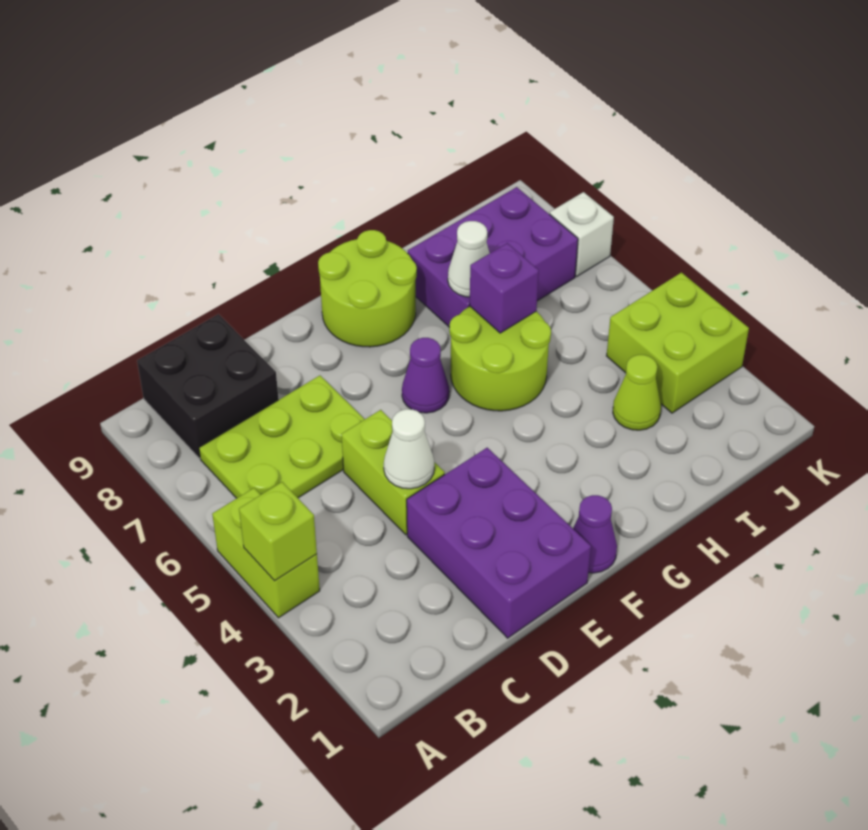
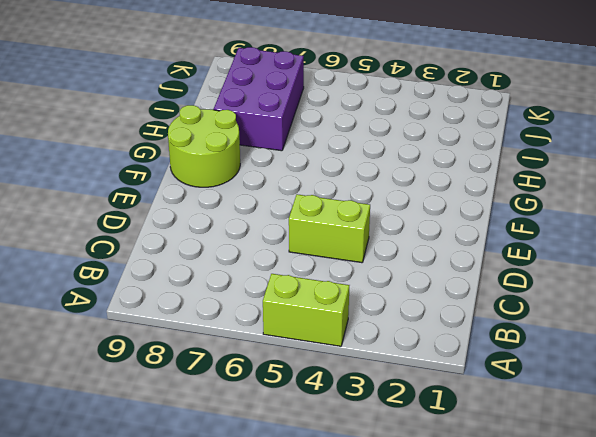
none -> lime plate B6:D7 level 1
none -> black brick B8:C9 level 1
none -> purple brick D1:E3 level 1

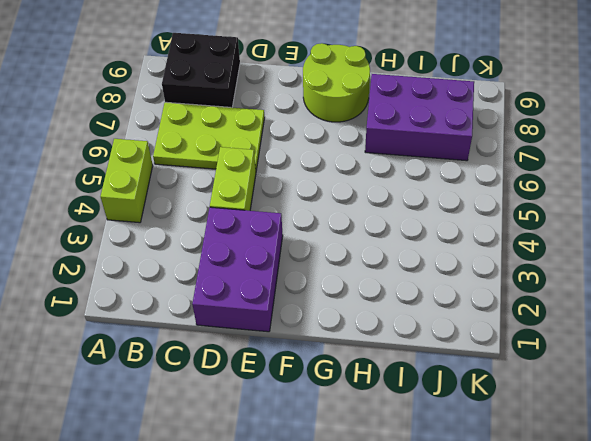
none -> purple cone F1 level 1
none -> purple cone F6 level 1
none -> lime round brick G5:H6 level 1

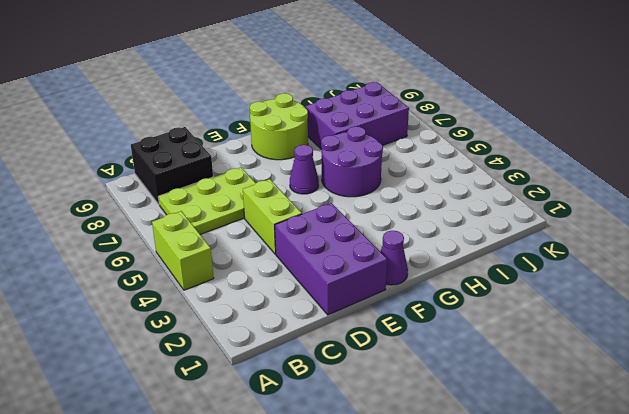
purple round brick G5:H6 level 1 -> lime round brick G5:H6 level 1
none -> lime cone I3 level 1
none -> lime brick J3:K4 level 1
none -> white brick K7 level 1

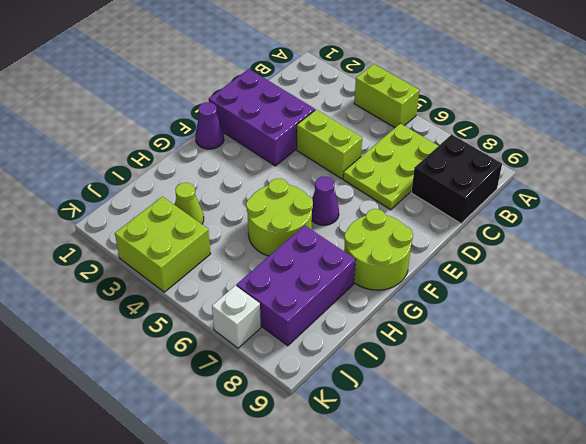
none -> lime brick A4 level 2
none -> white cone D4 level 2
none -> purple brick H6 level 2

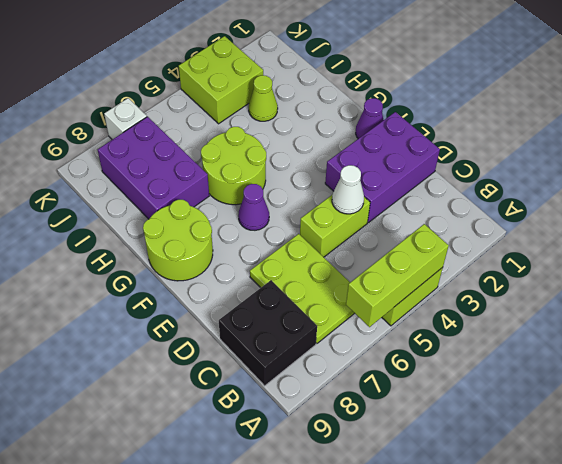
lime brick A4:A6 level 2 -> lime brick A4 level 2
none -> purple brick H6 level 2
none -> white cone H7 level 2

